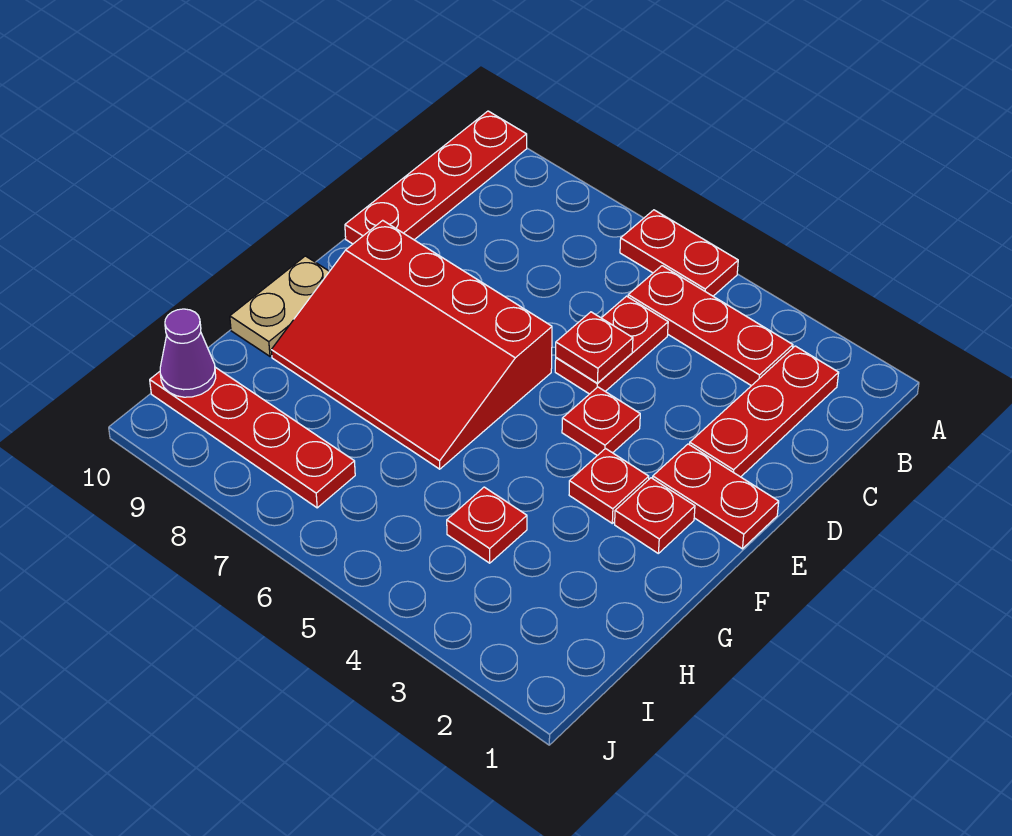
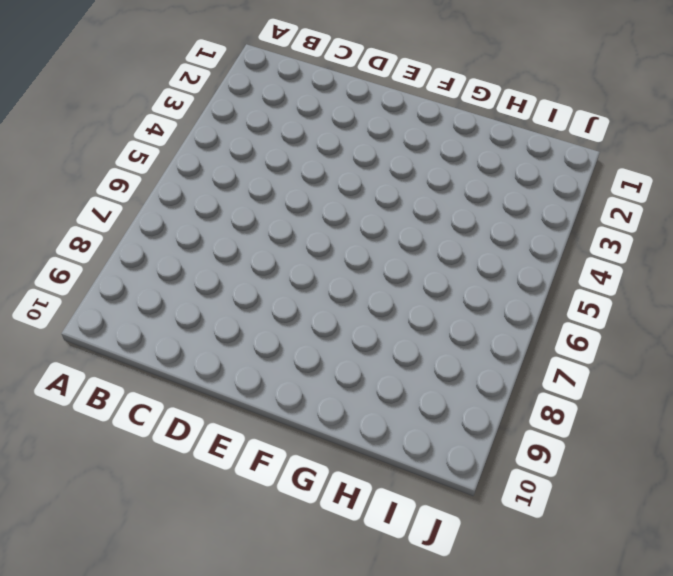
none -> red plate A5:A6 level 1
none -> red plate A10:D10 level 1
none -> red plate B2:D2 level 1

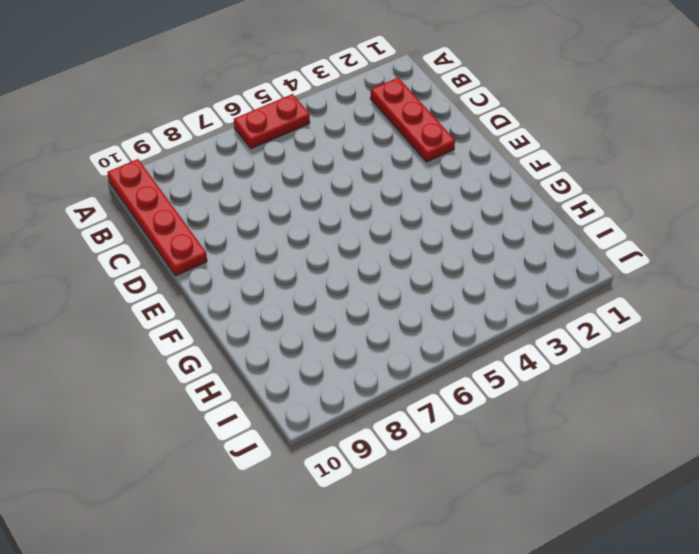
none -> red plate B3:B5 level 1
none -> red plate C5:D5 level 1
none -> red plate E1:E2 level 1

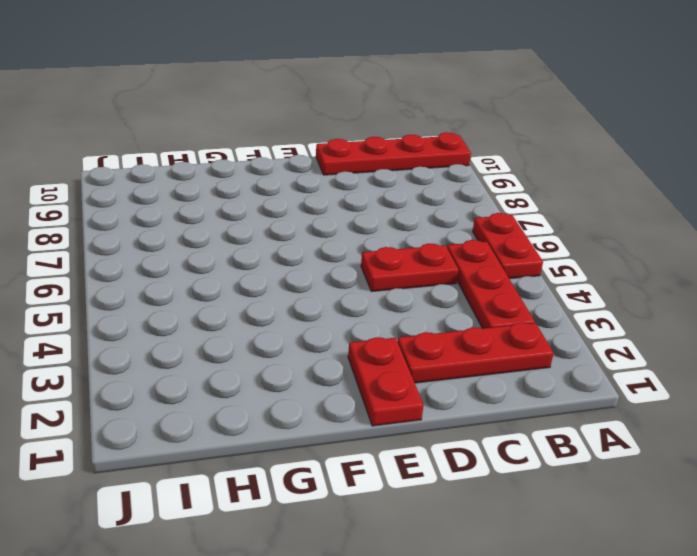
none -> red plate E4 level 1
none -> red slope E6:G9 level 1 top E
none -> red plate F2 level 1

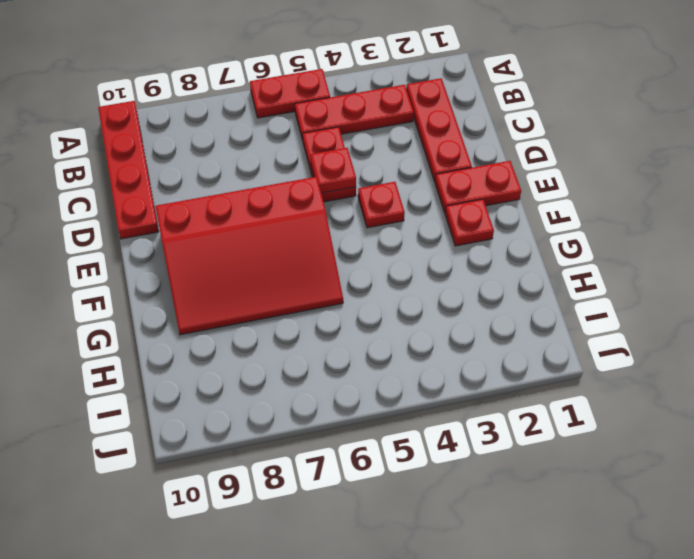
none -> red plate F3 level 1
none -> tan plate F10:G10 level 1
none -> red plate H4 level 1

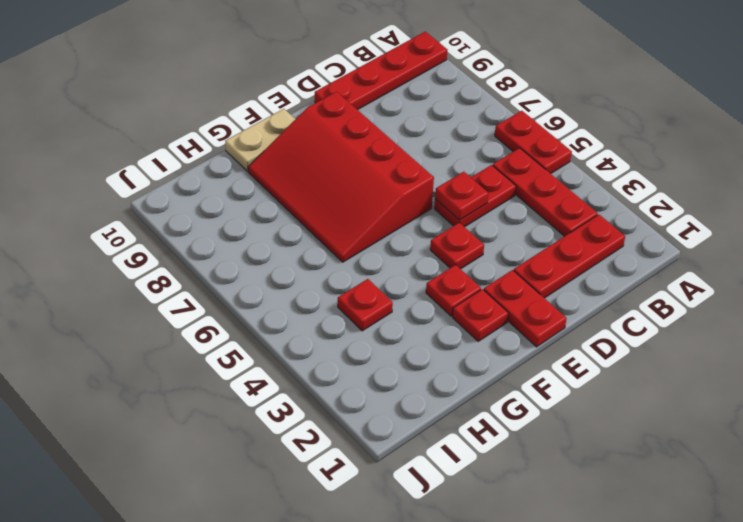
none -> red plate I7:I10 level 1
none -> purple cone I10 level 2

